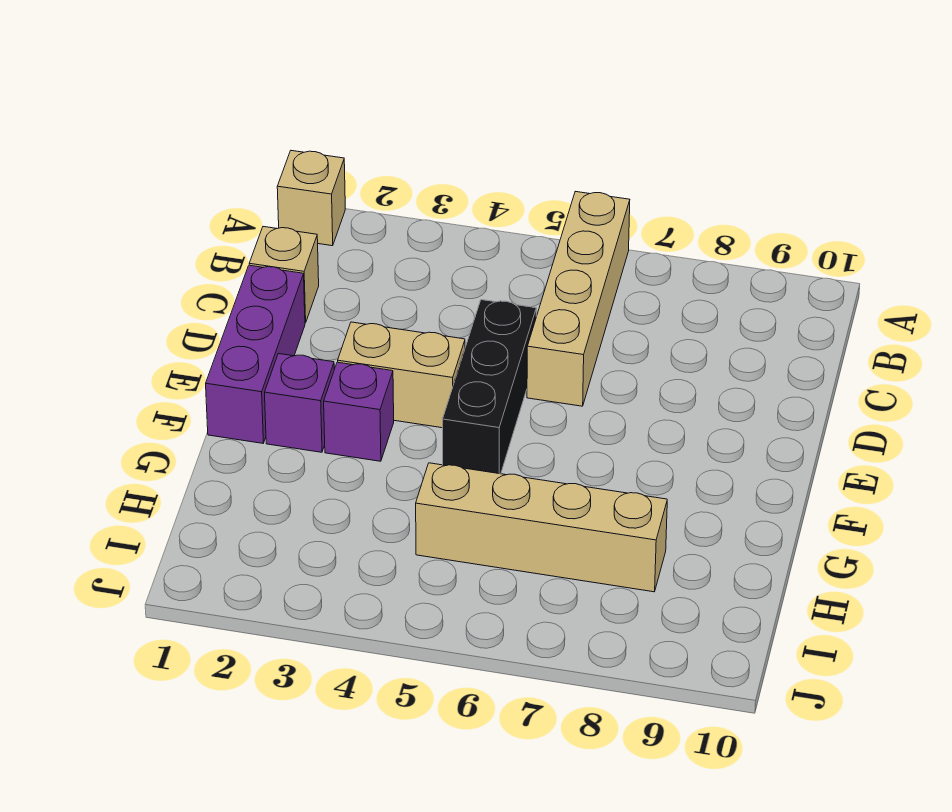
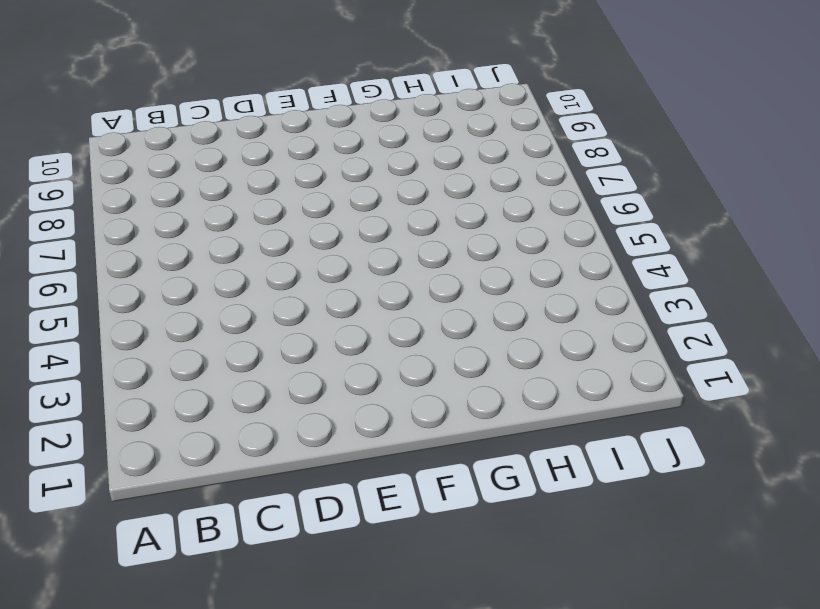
none -> tan brick A1 level 1
none -> tan brick A6:D6 level 1

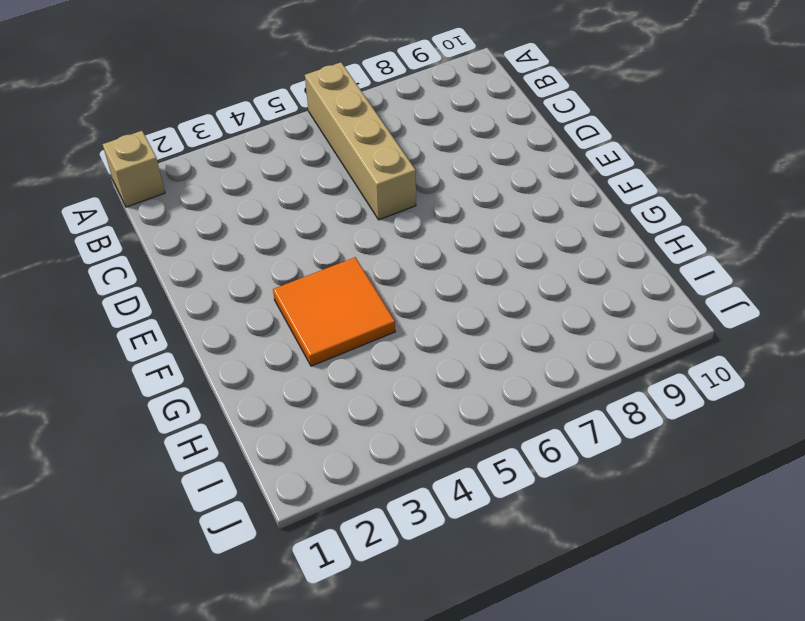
orange tile F3:G4 level 1 -> purple brick F3 level 1
none -> tan brick C1 level 1
none -> purple brick D1:F1 level 1

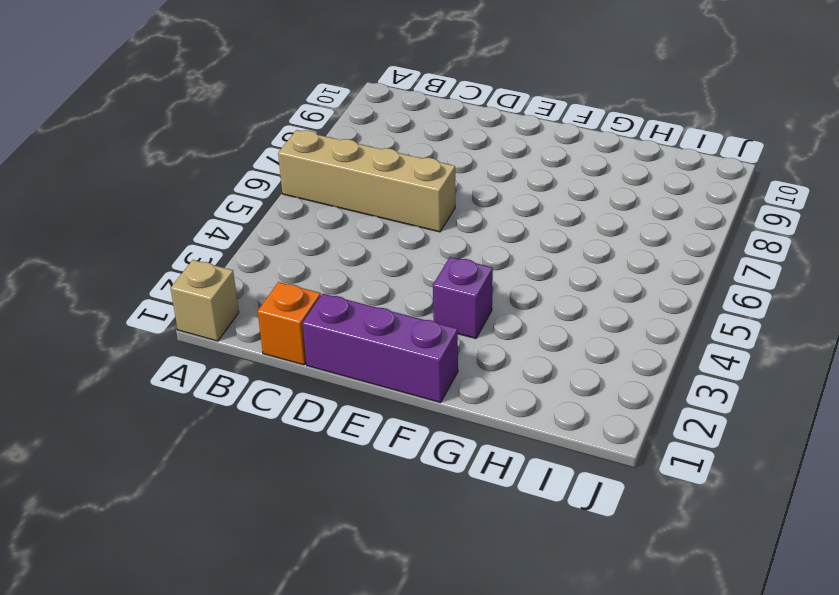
orange brick C1 level 1 -> tan brick C1 level 1
none -> black brick D5:F5 level 1
none -> tan brick E3:E4 level 1

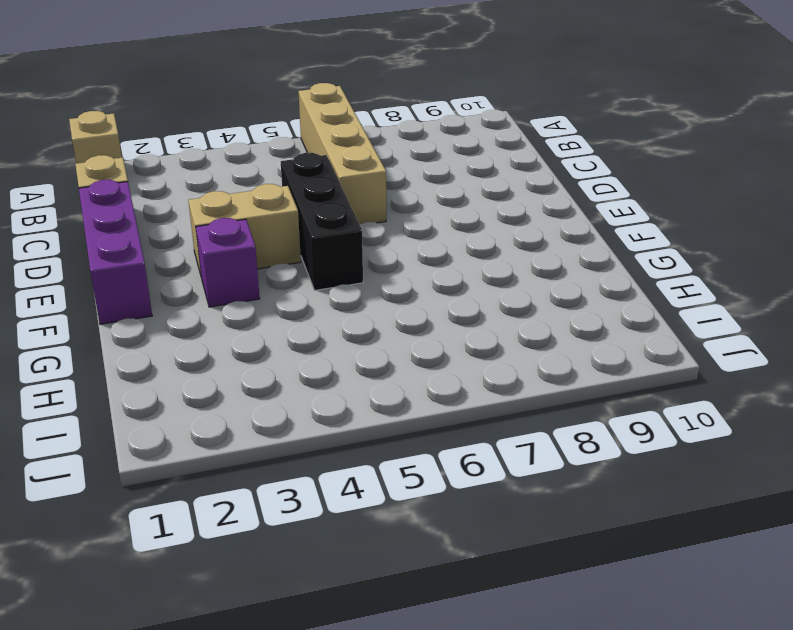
none -> purple brick F2 level 1
none -> tan brick H5:H8 level 1

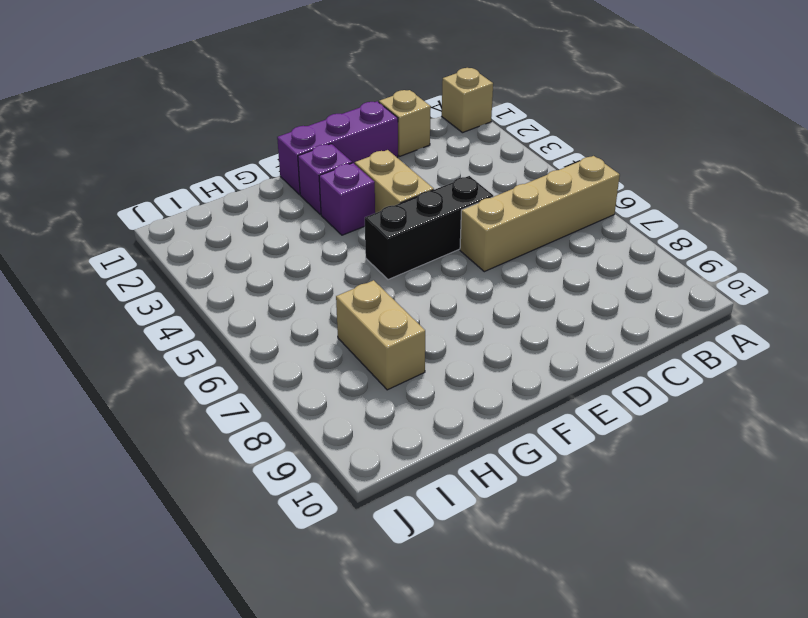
tan brick H7:H8 level 1 -> tan brick H5:H8 level 1

